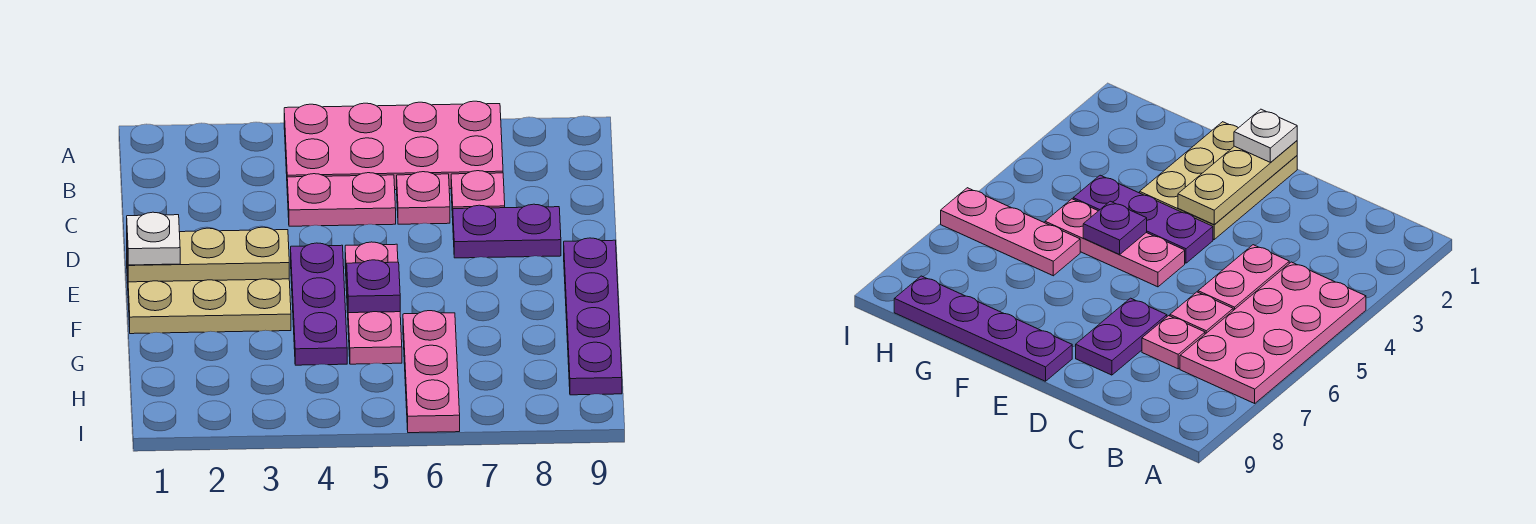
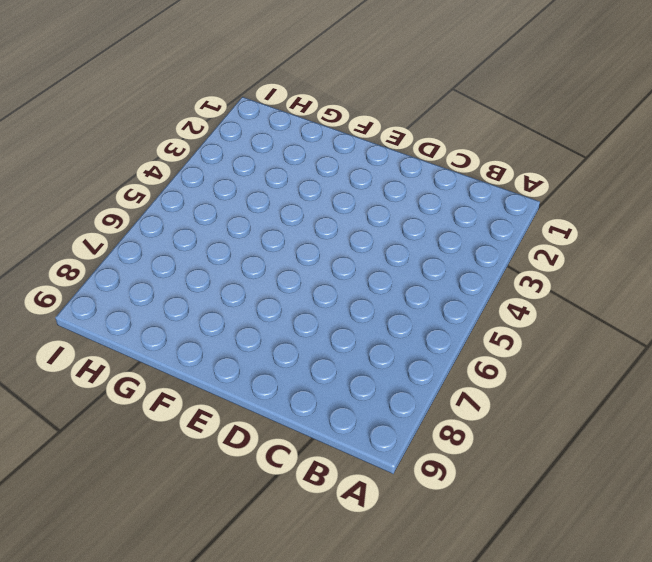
none -> pink plate A4:B7 level 1
none -> pink plate C4:C5 level 1
none -> pink plate C6 level 1

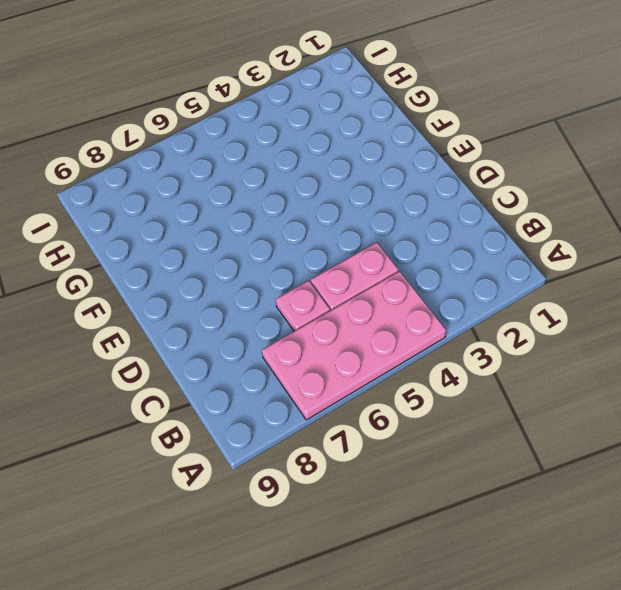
none -> pink plate C7 level 1
none -> purple plate D7:D8 level 1
none -> tan plate E1:F3 level 1

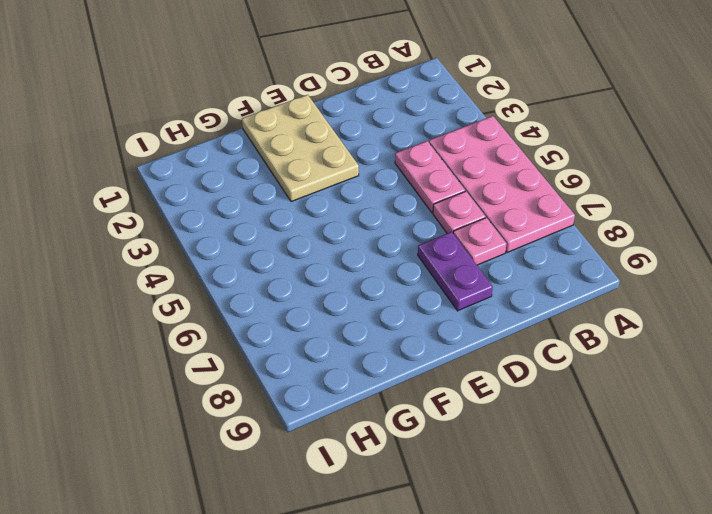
none -> purple plate E4:G4 level 1
none -> pink plate E5:G5 level 1
none -> purple plate E9:H9 level 1

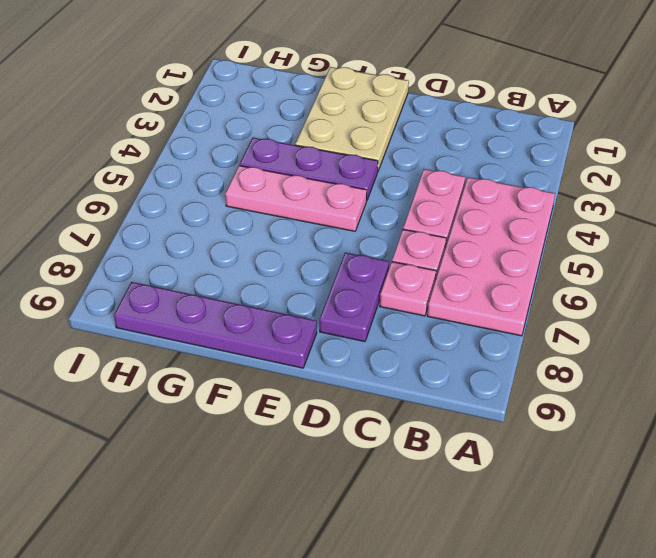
none -> pink plate G6:I6 level 1
none -> tan plate E1:E3 level 2
none -> purple plate F5 level 2

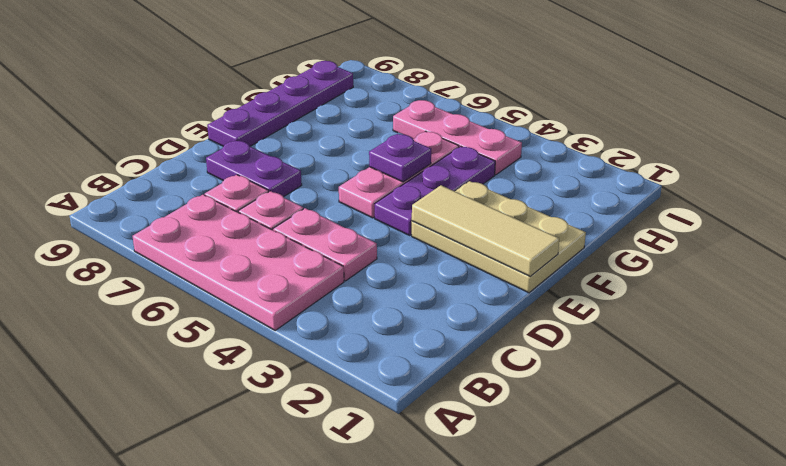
tan tile E1:E3 level 2 -> tan plate E1:E3 level 2
pink plate H4:H6 level 1 -> pink plate G6:I6 level 1
none -> white plate E1 level 3

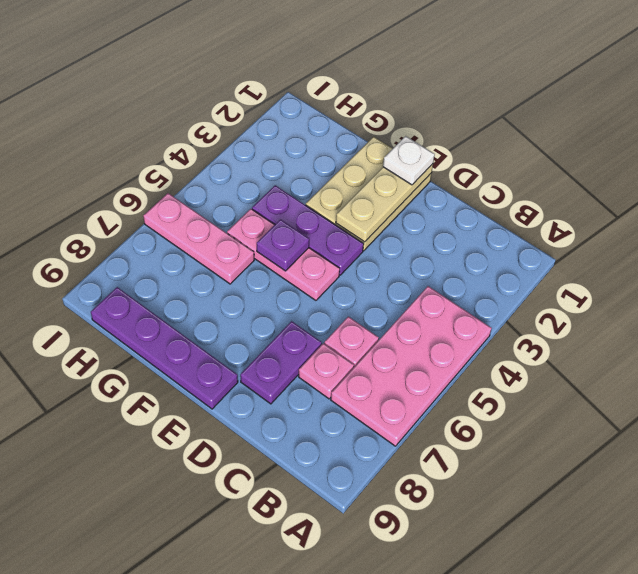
none -> pink plate C4:C5 level 1

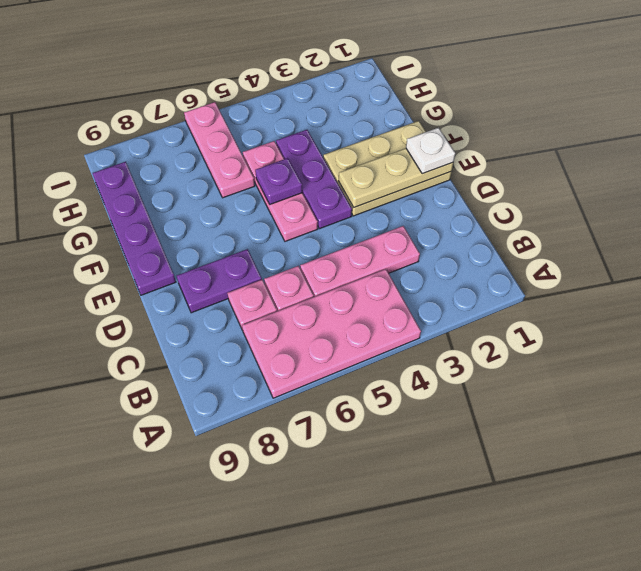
pink plate C3:C5 level 1 -> pink plate C4:C5 level 1

